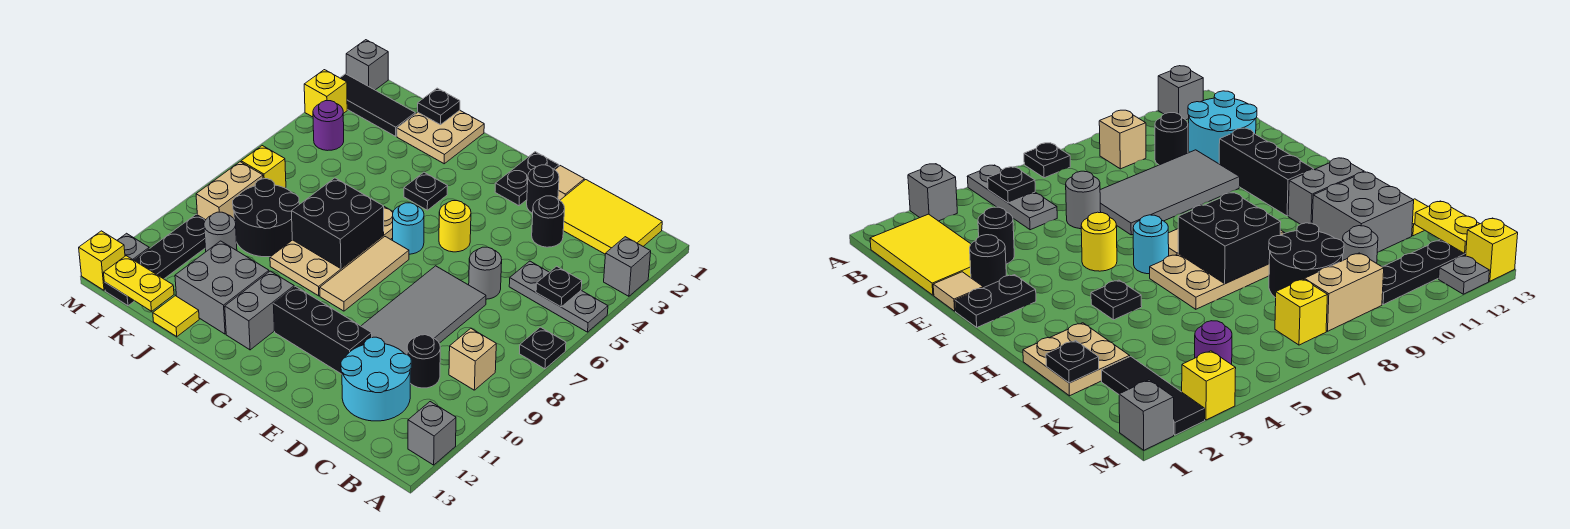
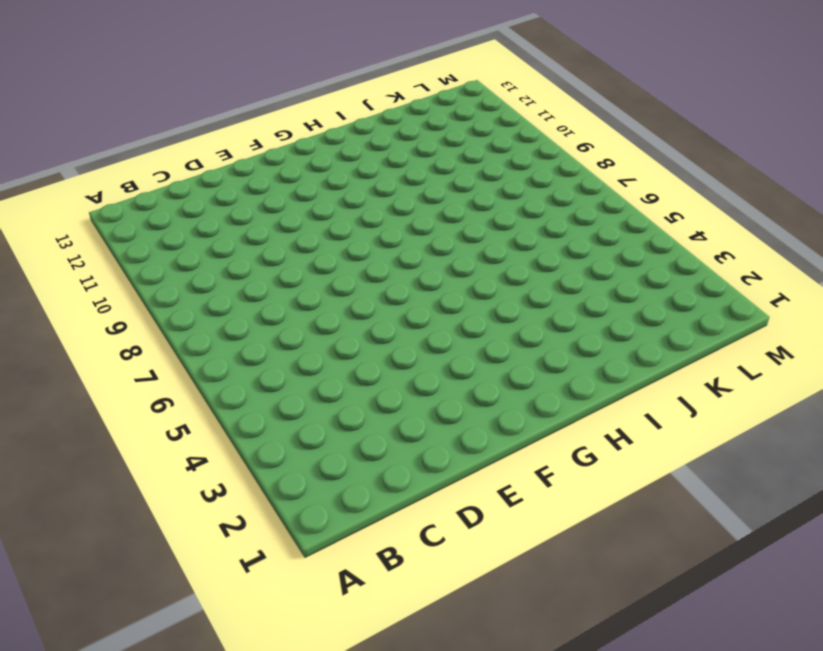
none -> grey brick A3 level 1
none -> grey plate A5:C5 level 1
none -> black plate A7 level 1
none -> grey brick A12 level 1

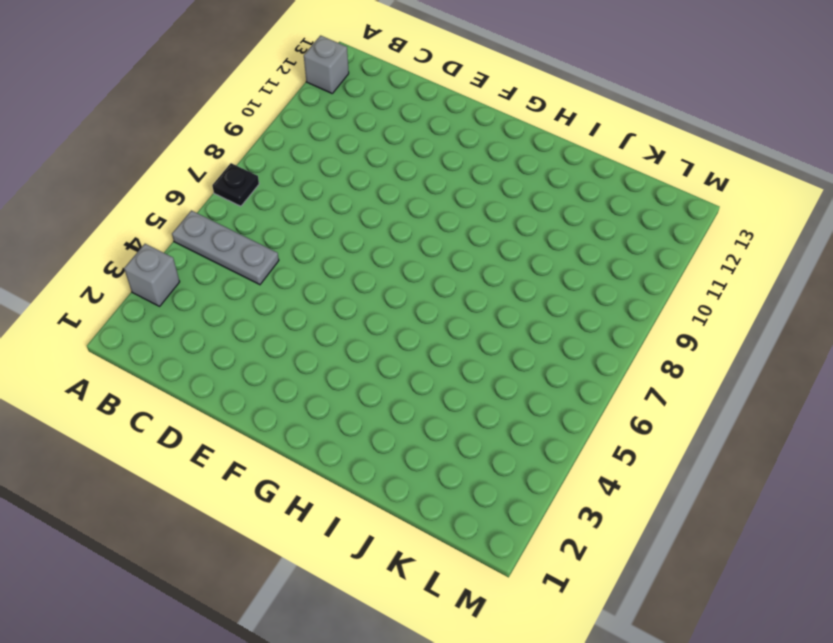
none -> yellow tile B1:D2 level 1
none -> tan brick B9 level 1
none -> black round brick C10 level 1
none -> cyan round brick C11:D12 level 1

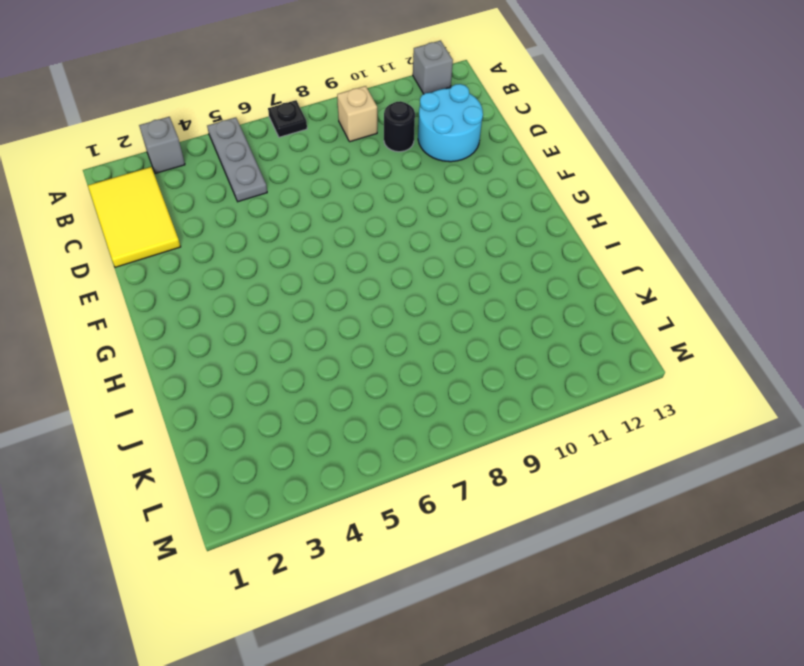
none -> black round brick D3 level 1
none -> grey round brick D6 level 1
none -> grey tile D7:E10 level 1
none -> tan tile E1 level 1

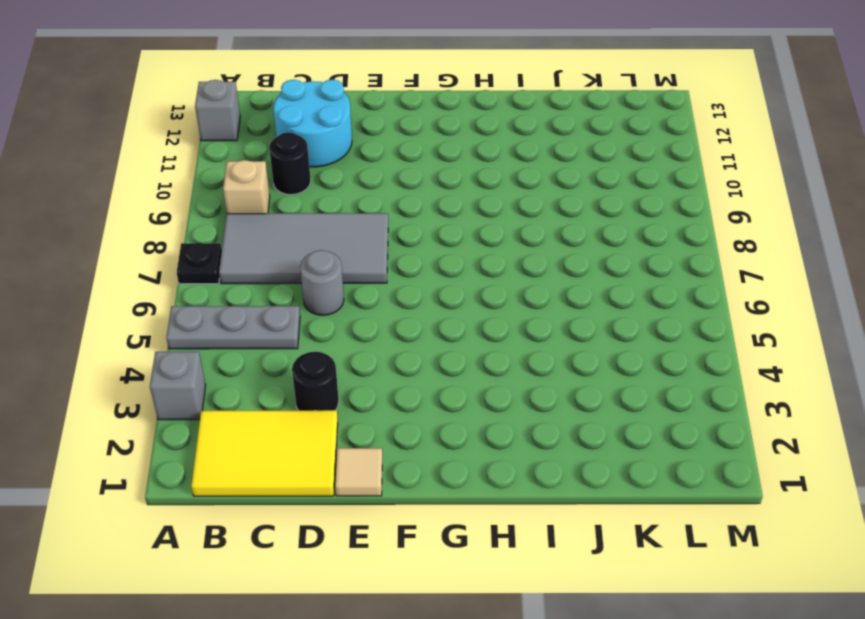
grey tile B7:E8 level 1 -> grey tile D7:E10 level 1
none -> black round brick E2 level 1
none -> black brick E11:G11 level 1
none -> black plate F1:F2 level 1
none -> yellow round brick F5 level 1

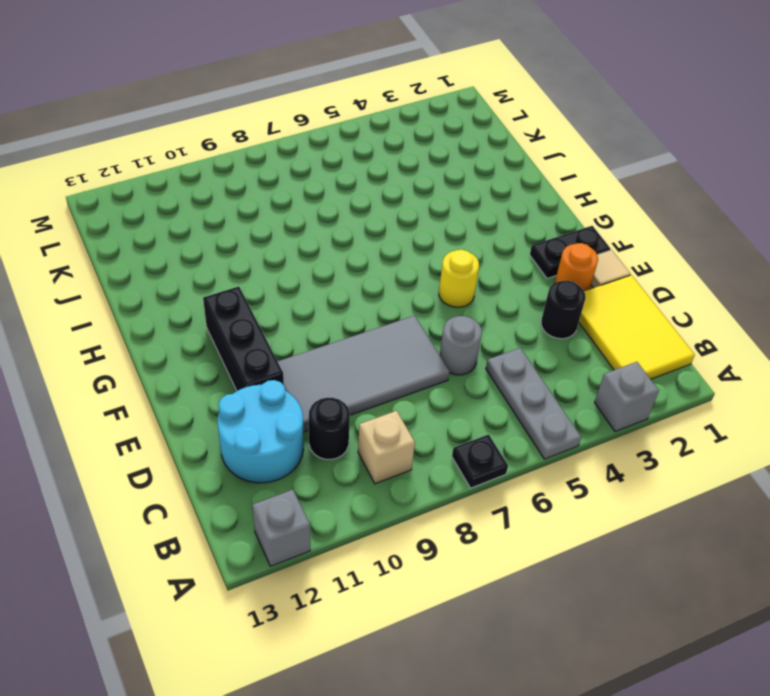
orange round brick E2 level 1 -> black round brick E2 level 1
none -> cyan round brick G6 level 1
none -> tan tile G7:G9 level 1
none -> black plate H4 level 1
none -> tan plate H6:I9 level 1

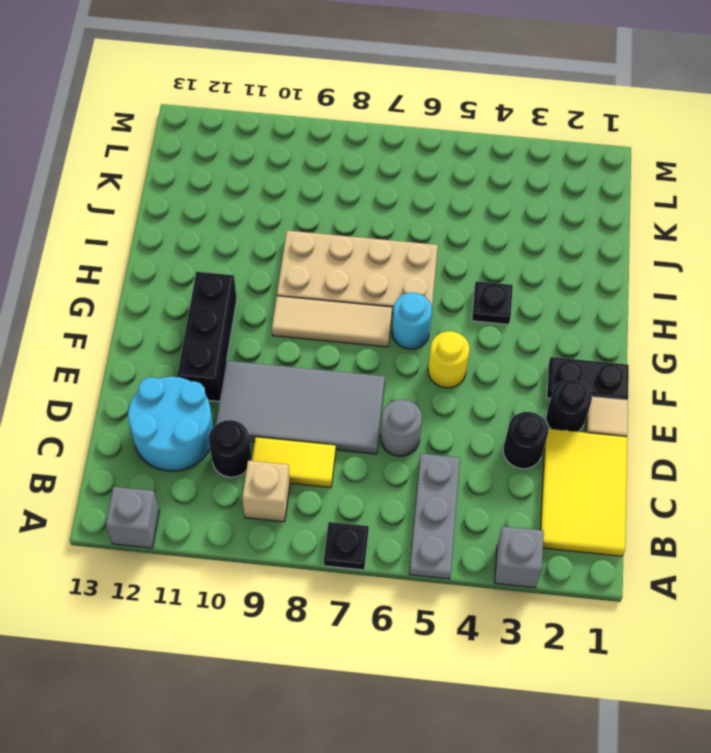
yellow tile C8:C9 level 1 -> none
none -> grey brick H11:H12 level 1
none -> tan plate I1:J2 level 1
none -> grey brick I11:J12 level 1
none -> black round brick J8:K9 level 1

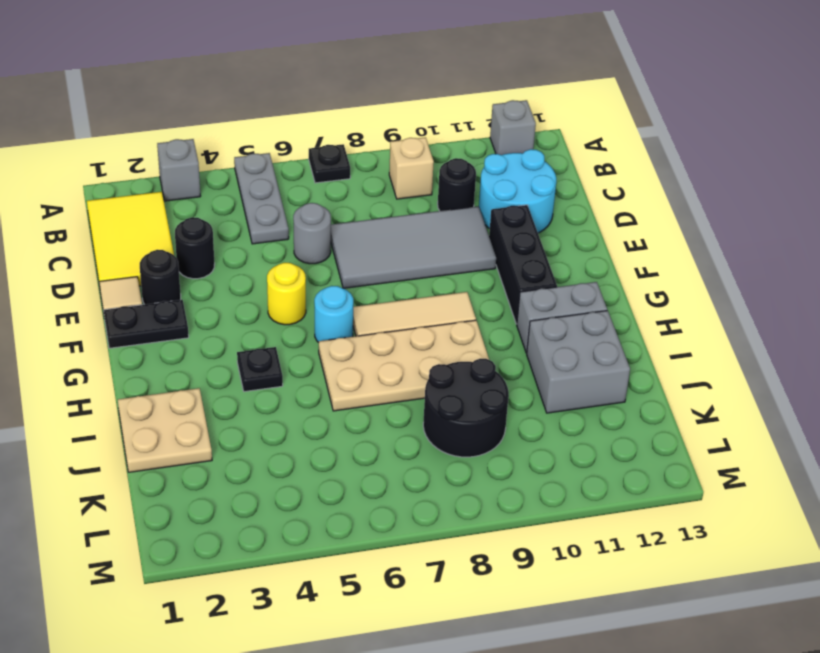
none -> yellow tile J13 level 1
none -> black tile K2:M2 level 1
none -> grey round brick K10 level 1
none -> purple round brick L4 level 1

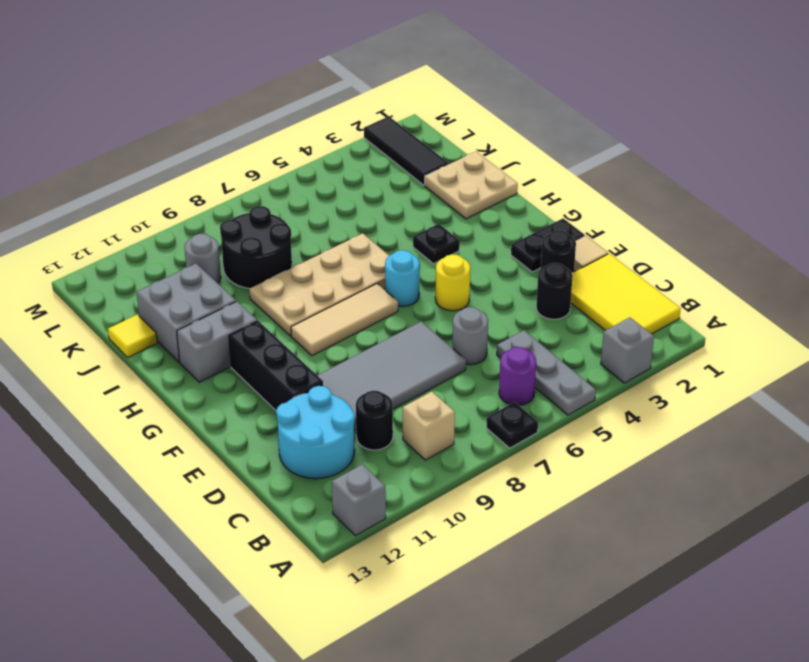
purple round brick B6 level 1 -> purple round brick L4 level 1
none -> yellow brick L7 level 1
none -> tan brick L8:L9 level 1
none -> black plate L10:L13 level 1
none -> grey brick M1 level 1

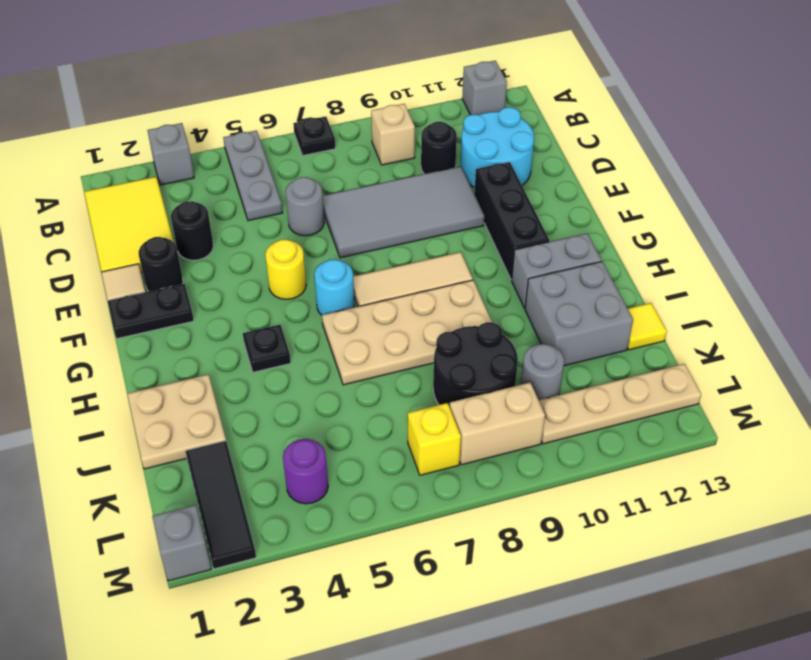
tan plate L10:L13 level 1 -> black plate L10:L13 level 1
none -> yellow brick M3 level 1
none -> grey plate M12 level 1
none -> yellow brick M13 level 1
none -> black plate B5 level 2

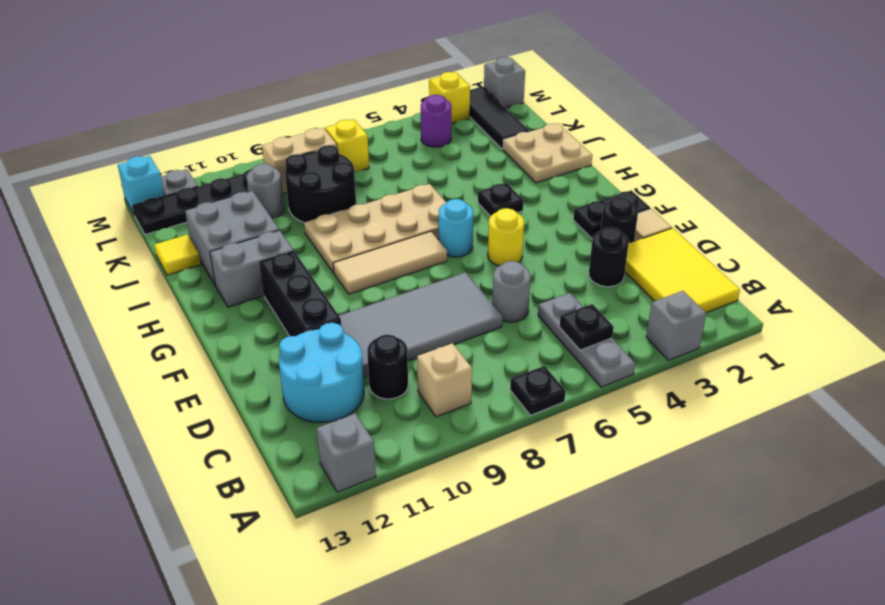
cyan brick M13 level 1 -> yellow brick M13 level 1
none -> black brick H7:I8 level 2
none -> black plate J1 level 2
none -> yellow plate K13:L13 level 2

